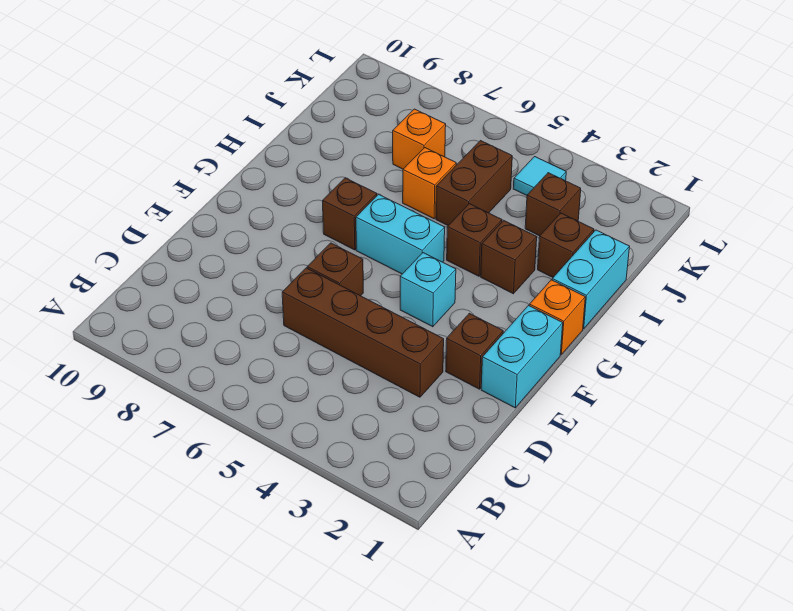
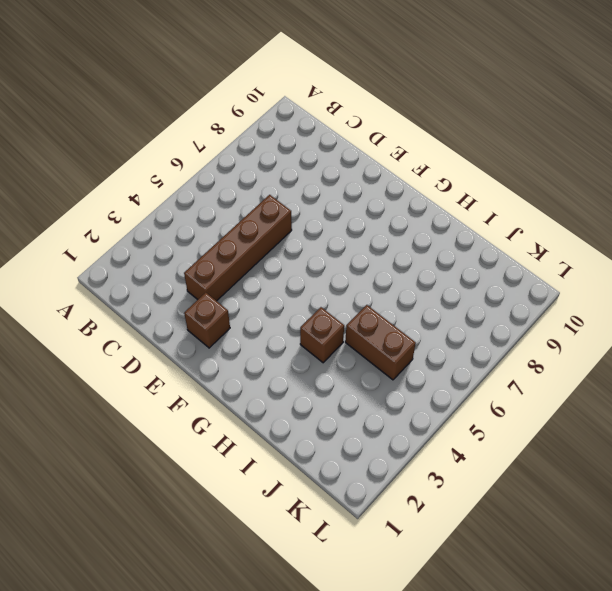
none -> cyan brick E1:F1 level 1
none -> brown brick E6 level 1
none -> cyan brick F4 level 1

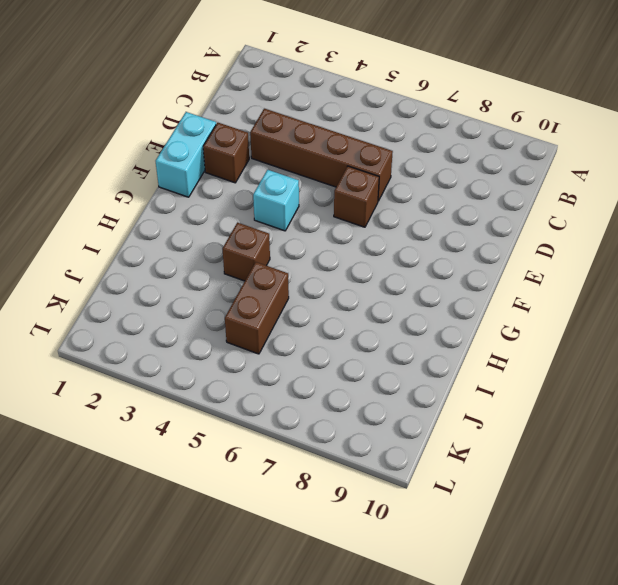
none -> orange brick G1 level 1
none -> cyan brick G5:G6 level 1
none -> brown brick G7 level 1

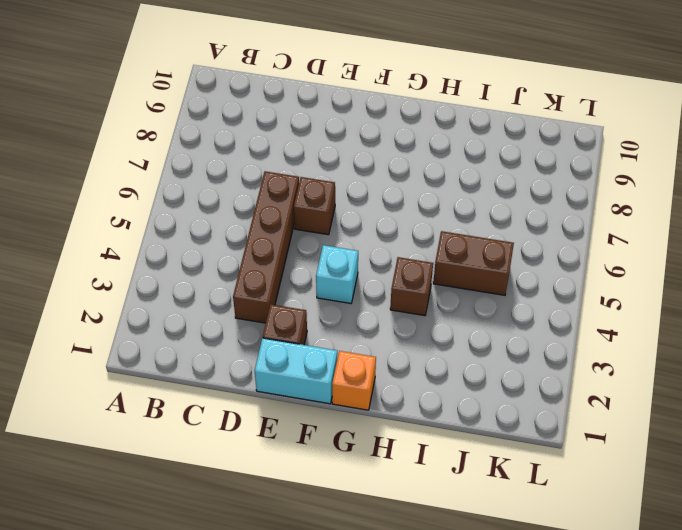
none -> cyan brick G5:G6 level 1
none -> brown brick G7 level 1
none -> cyan brick H1:I1 level 1

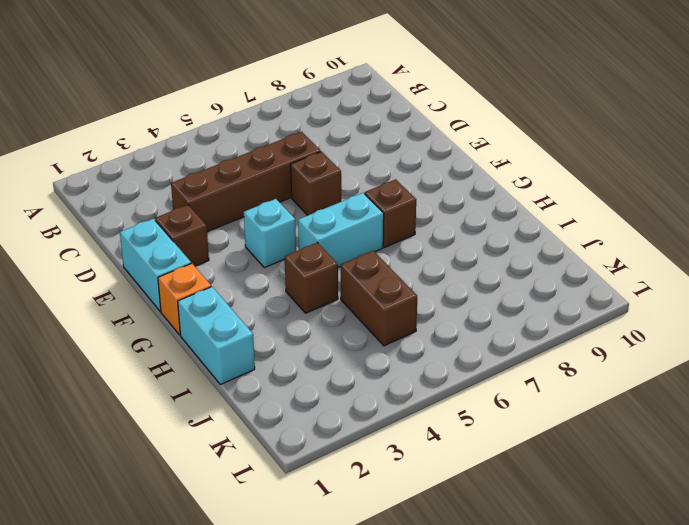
none -> brown brick H3 level 1
none -> brown brick I2 level 1
none -> orange brick I6 level 1

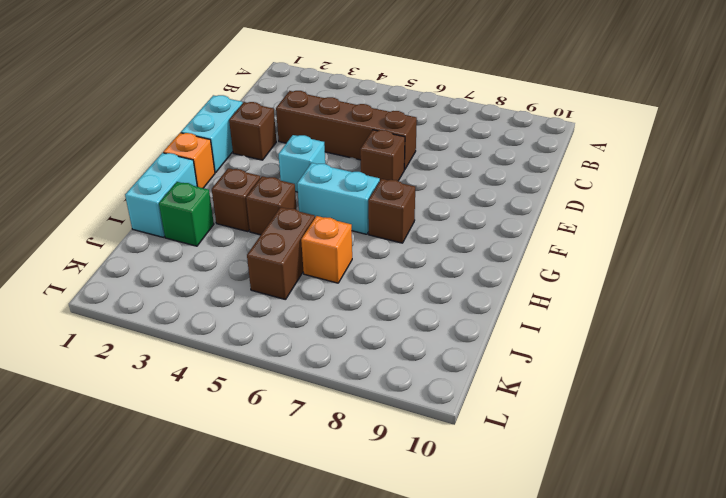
green brick I2 level 1 -> brown brick I2 level 1
none -> brown brick J3 level 1
none -> orange brick J7 level 1
none -> cyan tile K4 level 1

